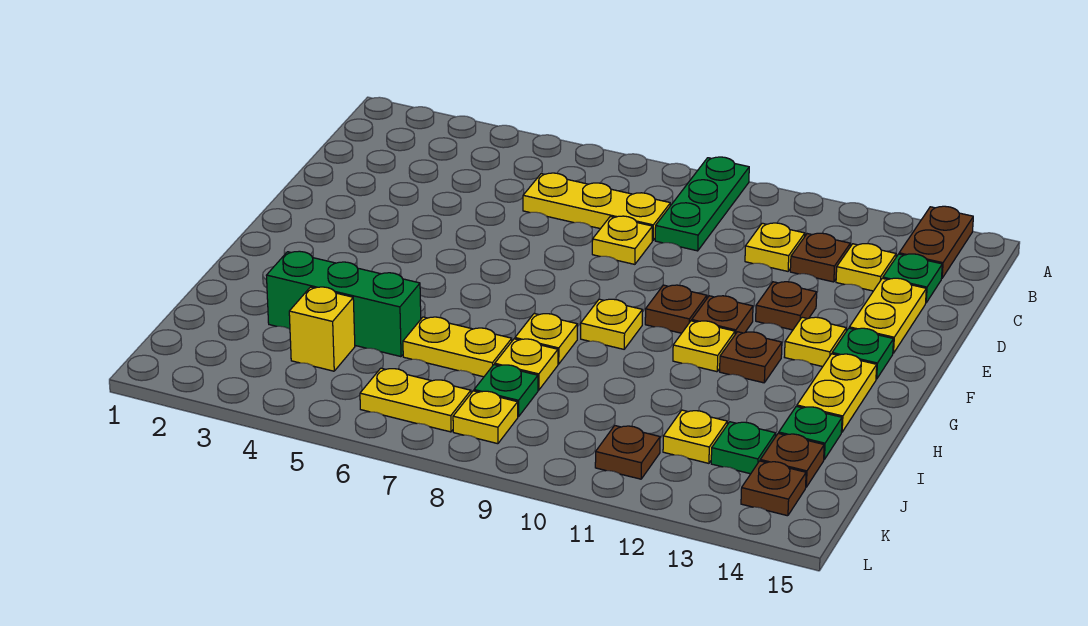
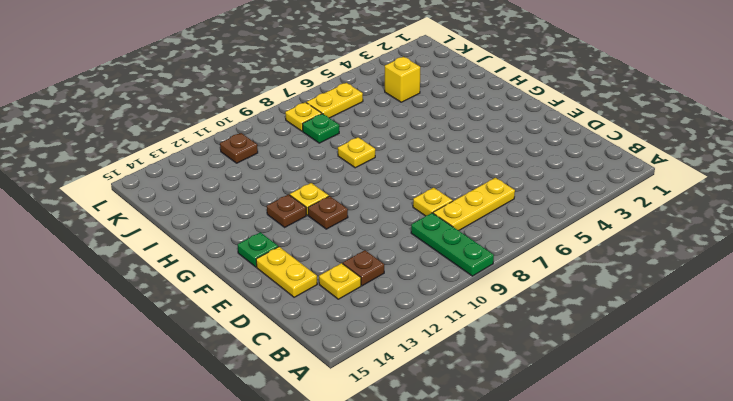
none -> brown plate A14:B14 level 1
none -> yellow plate C11 level 1
none -> green plate C14 level 1
none -> brown plate E12 level 1

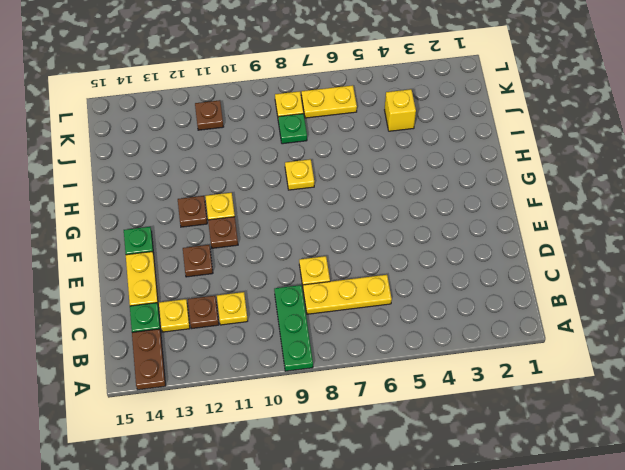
none -> brown plate F10 level 1
none -> yellow plate F13 level 1
none -> yellow plate G9 level 1
none -> yellow plate G14:H14 level 1

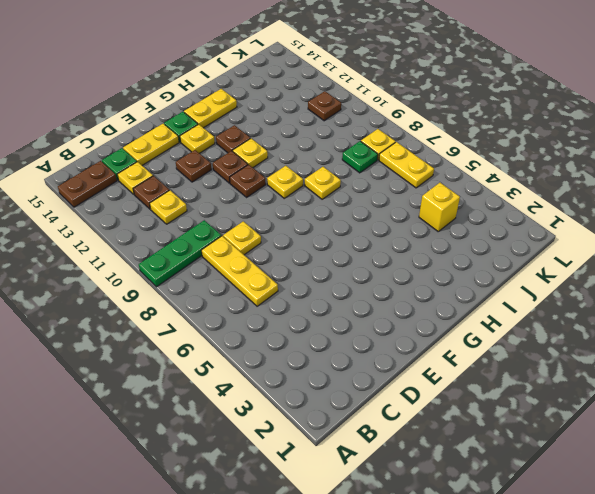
none -> green brick I3:I5 level 1
none -> yellow plate I6:I7 level 1
none -> yellow plate I8 level 1
none -> green plate I14 level 1

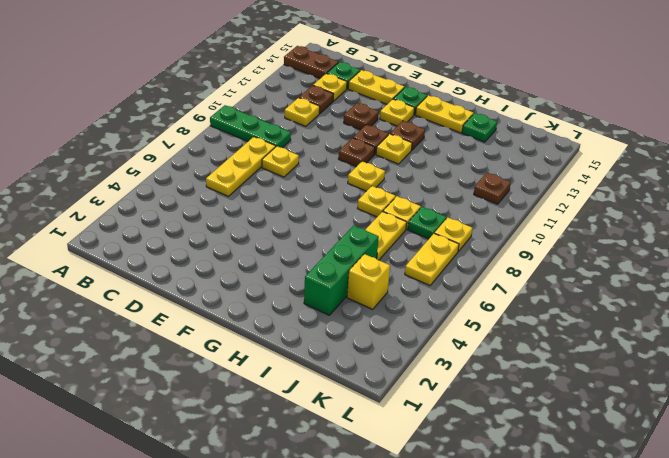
none -> yellow plate J12 level 1
none -> green plate J13 level 1
none -> brown plate J14 level 1
none -> brown plate K14 level 1

